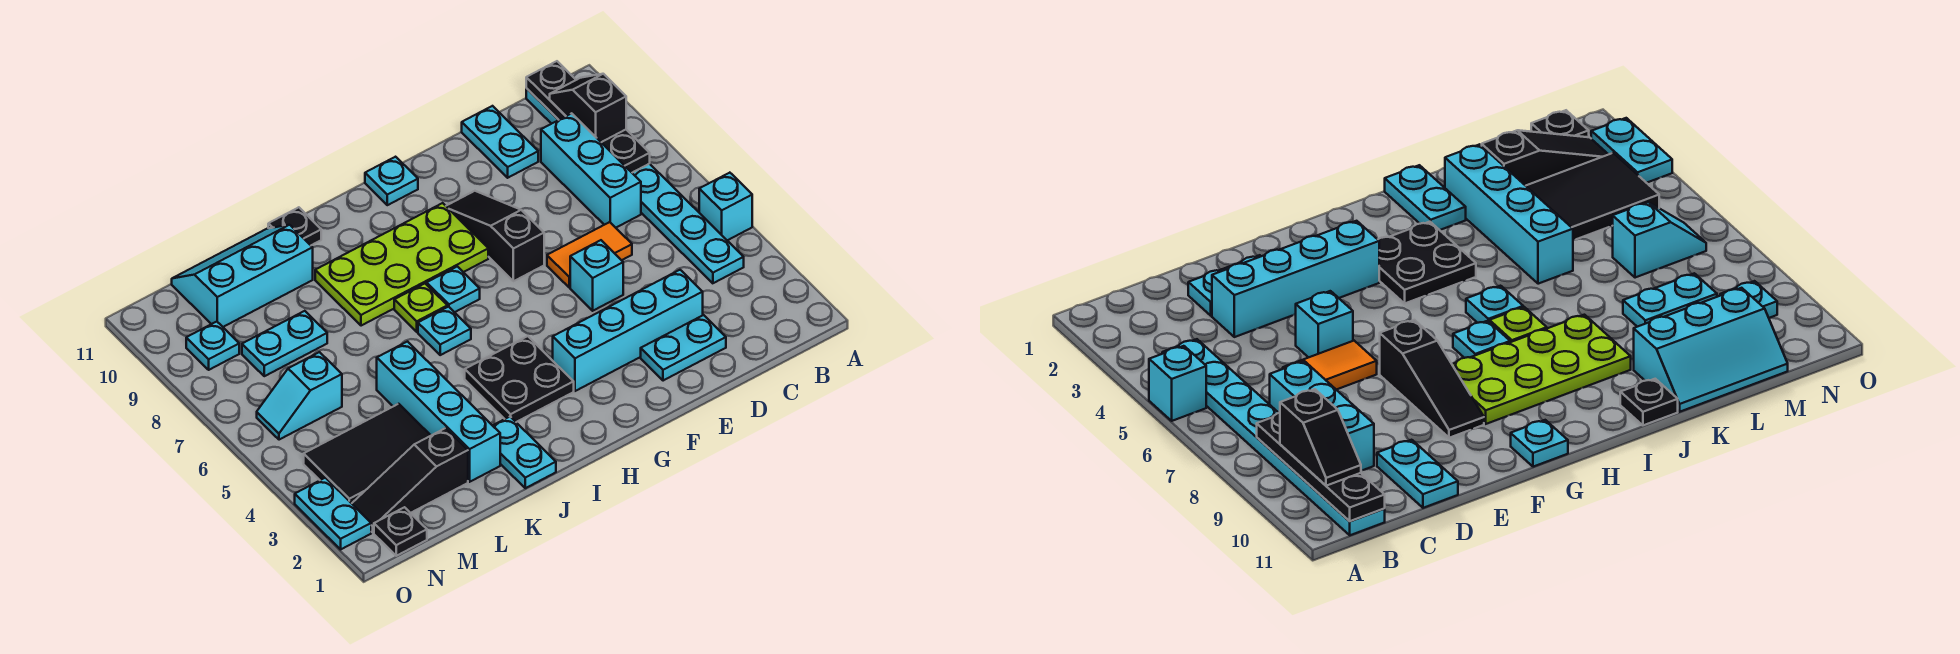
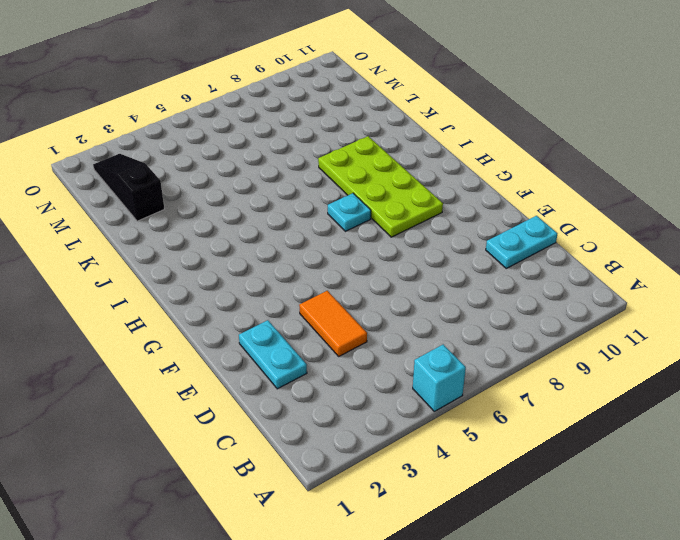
orange tile D4:E4 level 1 -> orange tile D6:E6 level 1
none -> cyan plate B4:B11 level 1
none -> cyan brick C7:C9 level 1
none -> cyan brick D3:G3 level 1

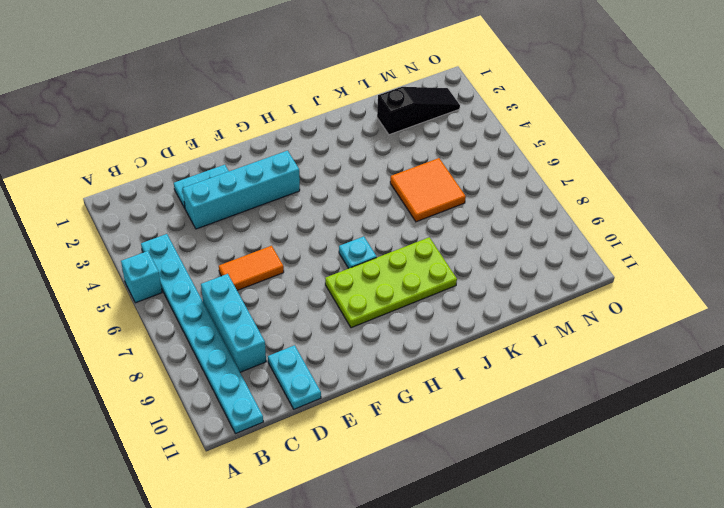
orange tile K5:L6 level 1 -> cyan brick K2:K5 level 1
none -> cyan brick E5 level 1
none -> black slope F7:F9 level 1 top 7
none -> cyan plate G11 level 1

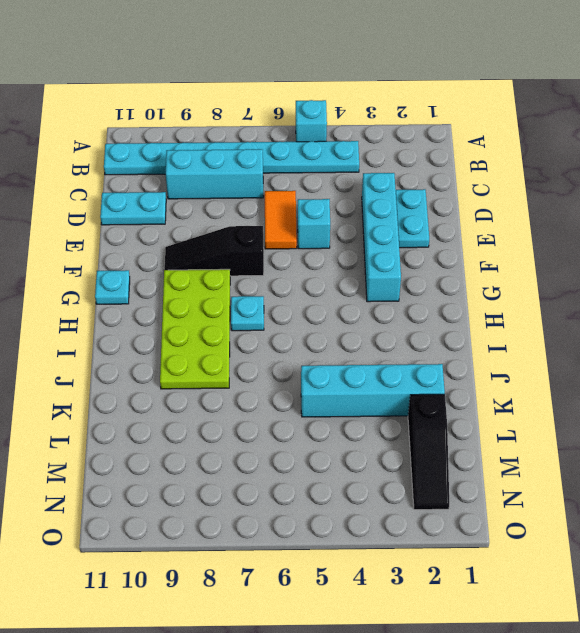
none -> black plate H3:I4 level 1
none -> cyan plate I6 level 1
none -> lime plate I7 level 1

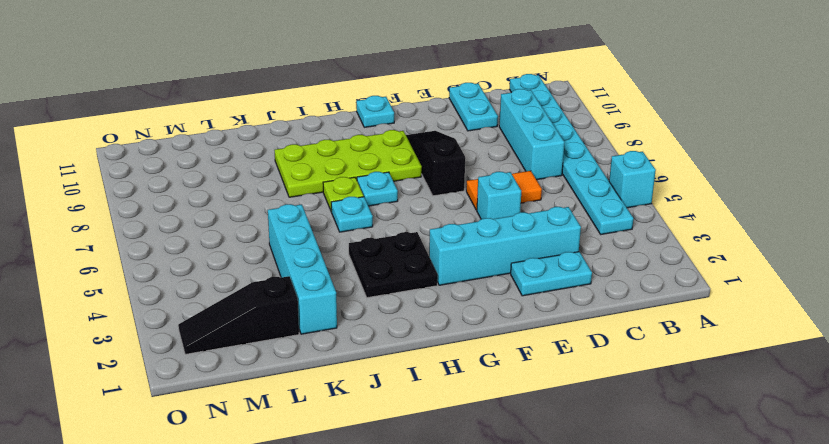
none -> cyan plate J1:J2 level 1
none -> black plate J11 level 1
none -> cyan slope K10:M11 level 1 top 10

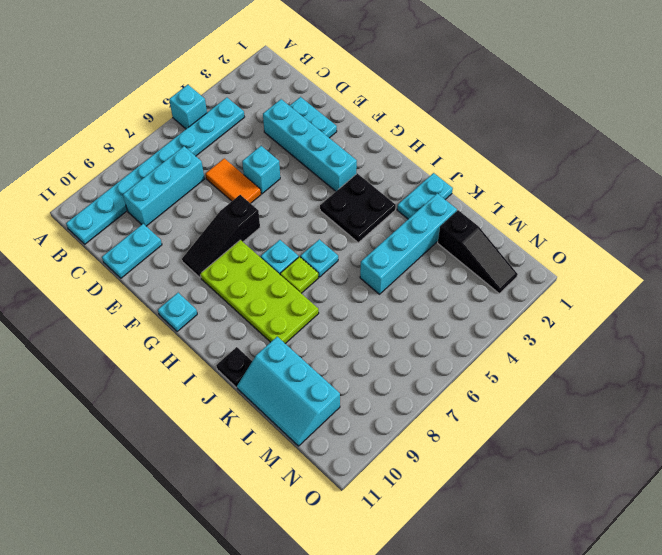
none -> black tile L3:N4 level 1
none -> cyan plate L8:M8 level 1
none -> cyan slope M6:N6 level 1 top M

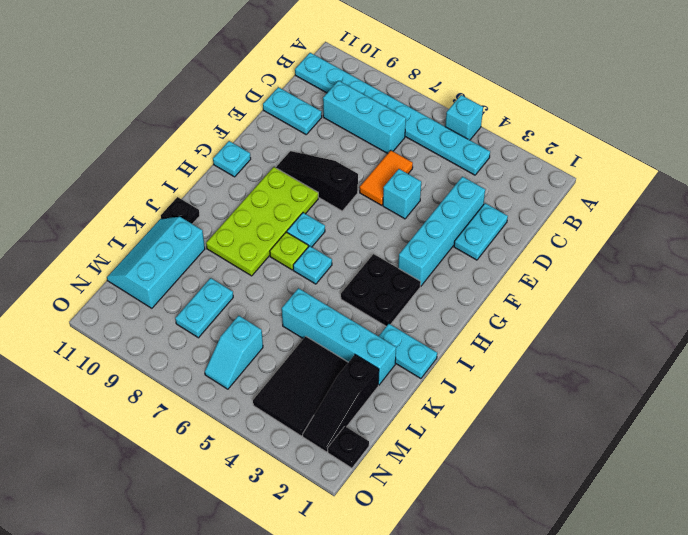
none -> cyan plate N9 level 1
none -> cyan plate O2:O3 level 1
none -> black plate B8:B11 level 2

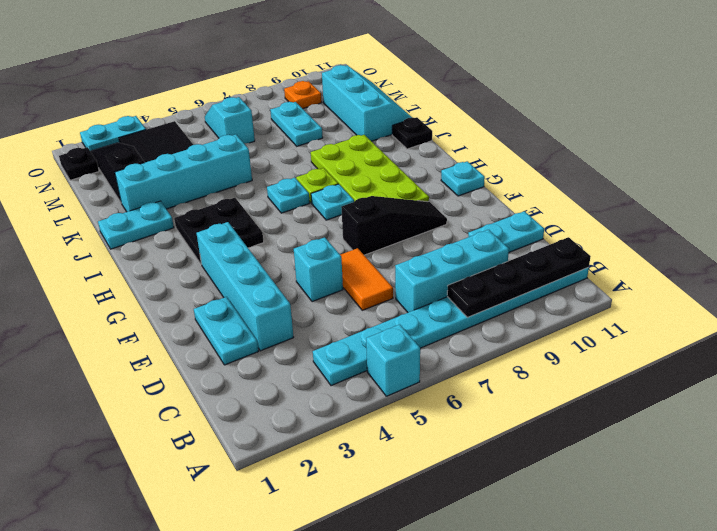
orange plate N9 level 1 -> cyan plate N9 level 1
none -> black slope B9:B10 level 3 top 9

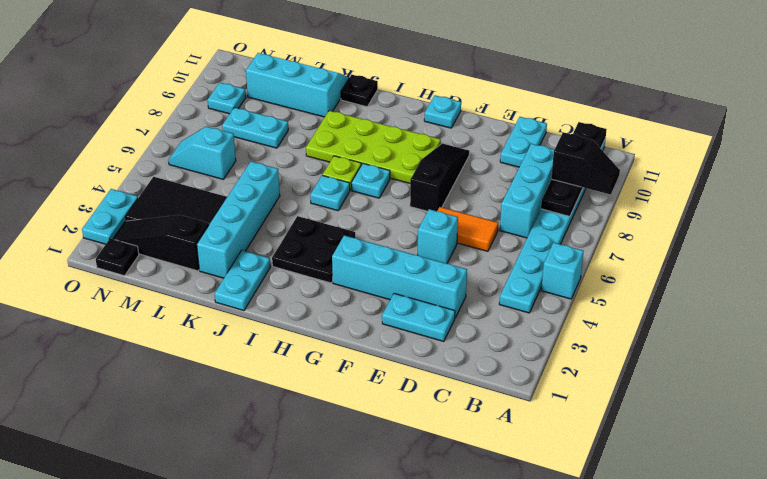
black slope A9:B9 level 3 top B -> black slope B9:B10 level 3 top 9

